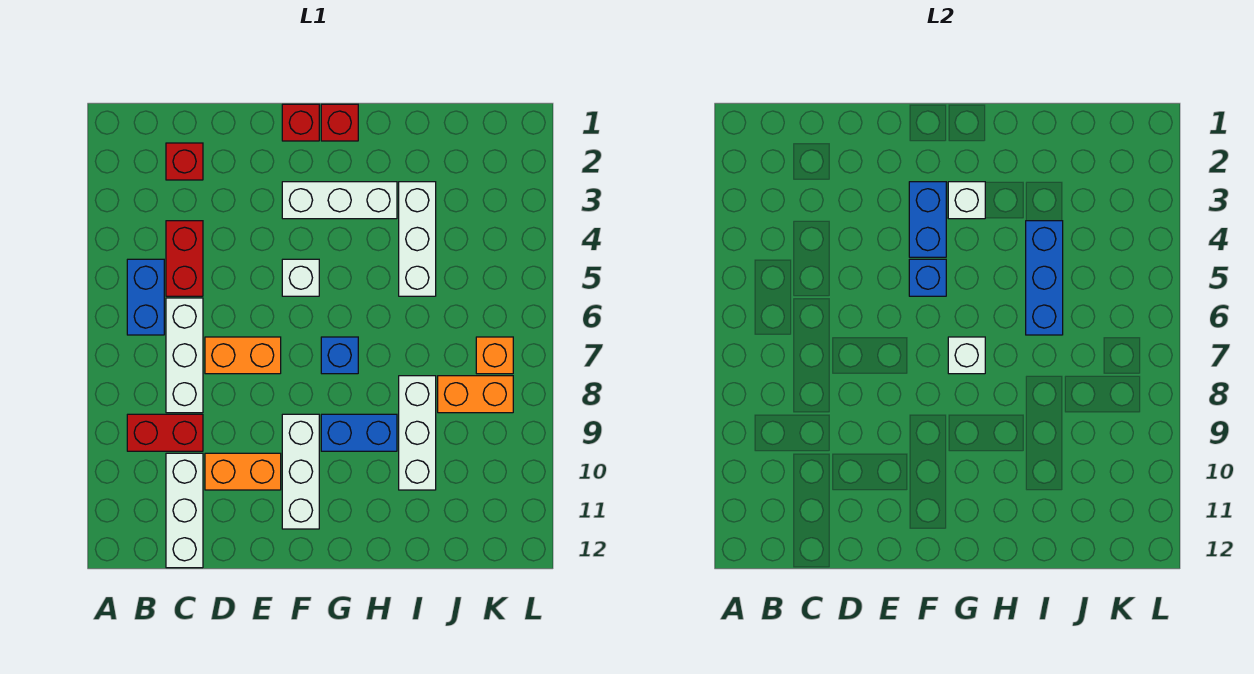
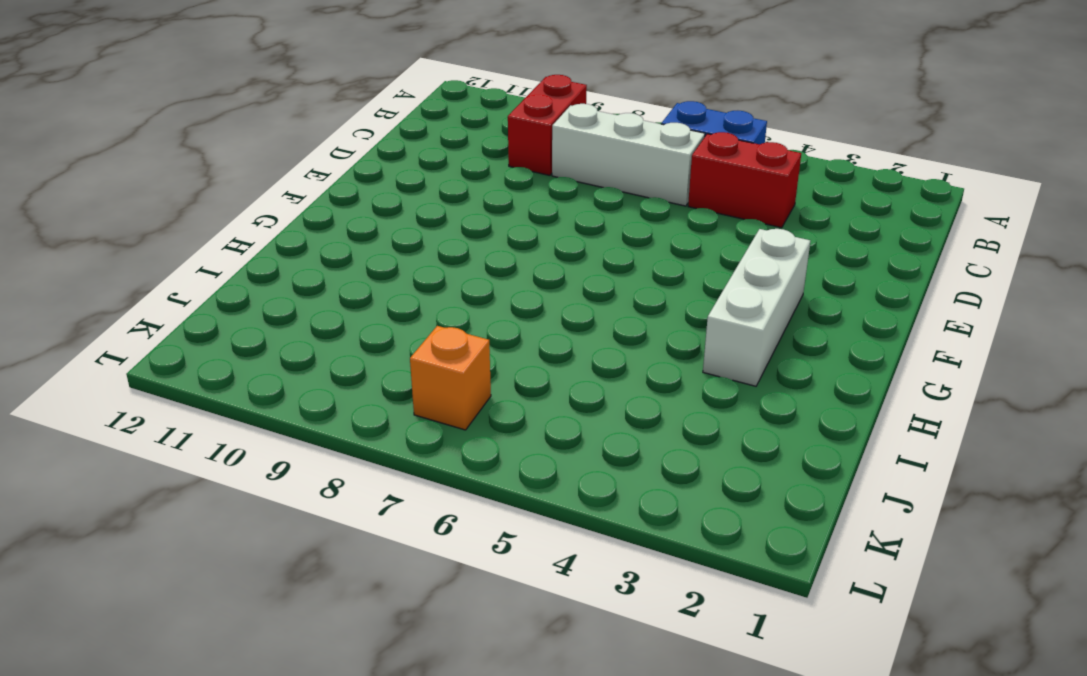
none -> red brick C2 level 1
none -> white brick C10:C12 level 1
none -> orange brick D7:E7 level 1

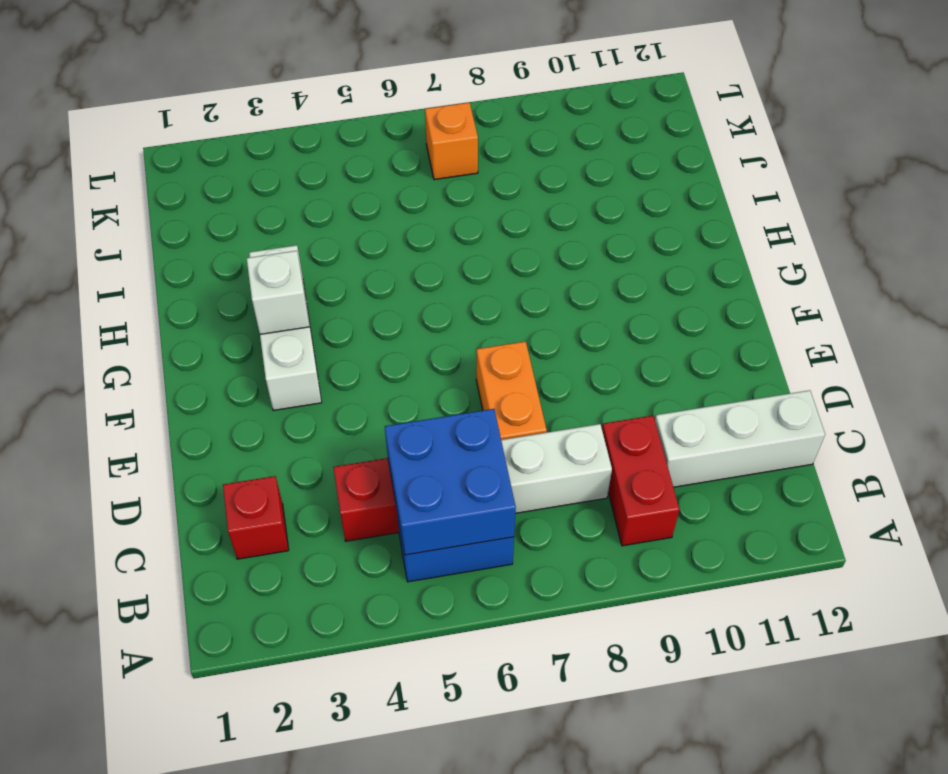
blue brick B5:C6 level 2 -> none
none -> orange brick D10:E10 level 1
none -> red brick F1 level 1
none -> white brick F5 level 1

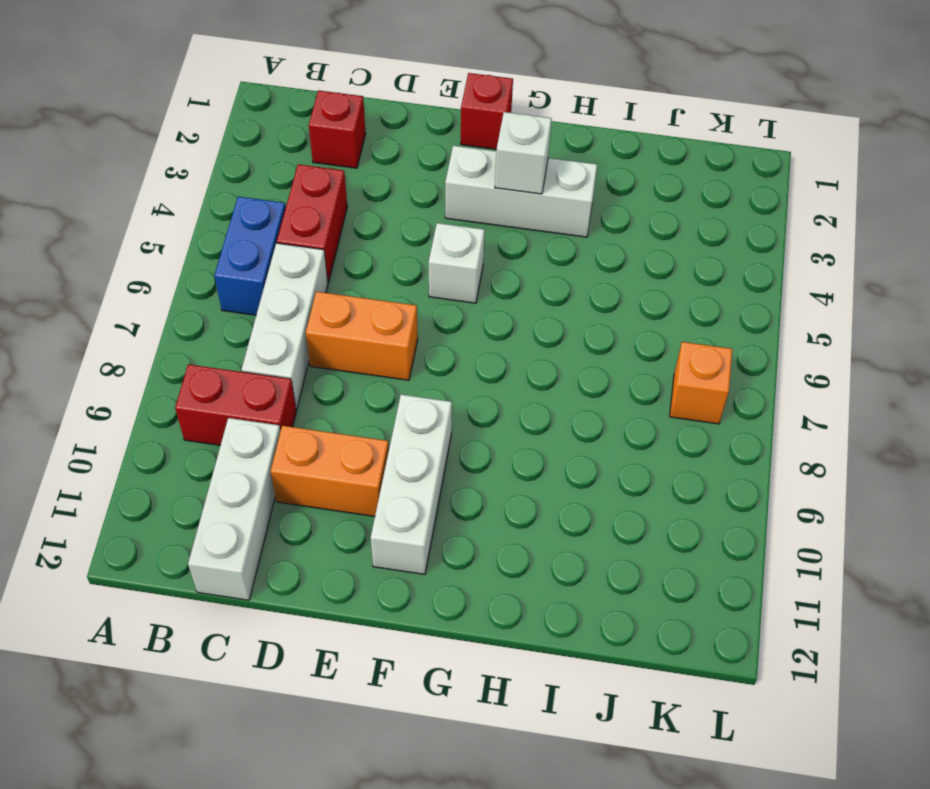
none -> red brick G1 level 1
none -> blue brick G7 level 1
none -> blue brick G9:H9 level 1

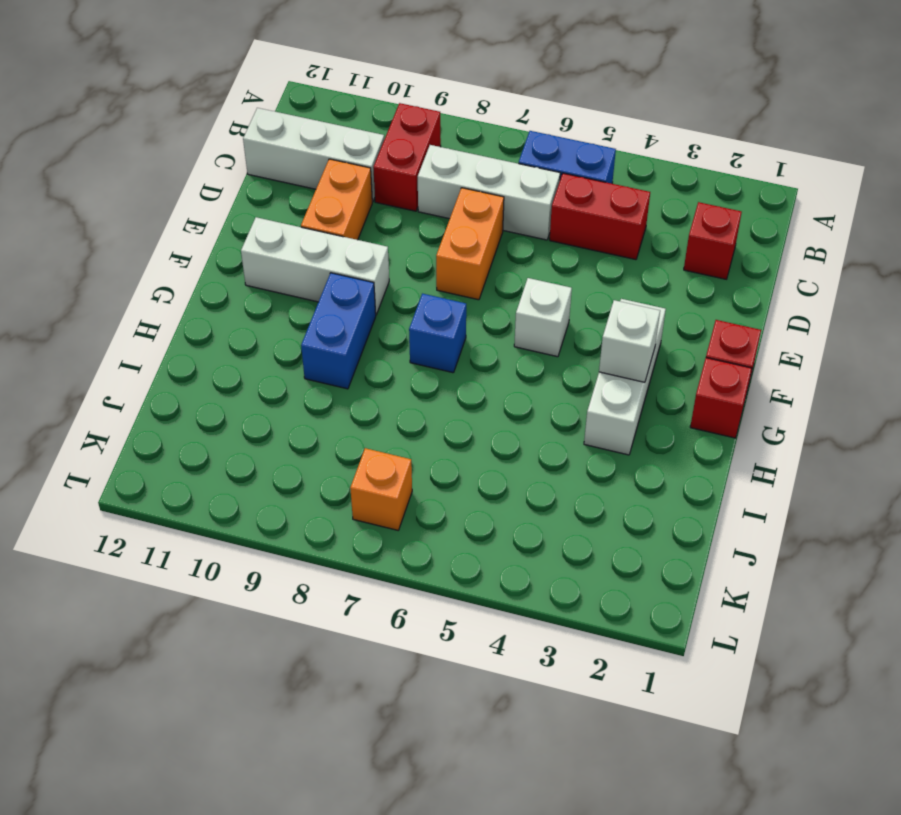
none -> white brick I3:I5 level 1
none -> white brick I8:I10 level 1
none -> orange brick J8:K8 level 1

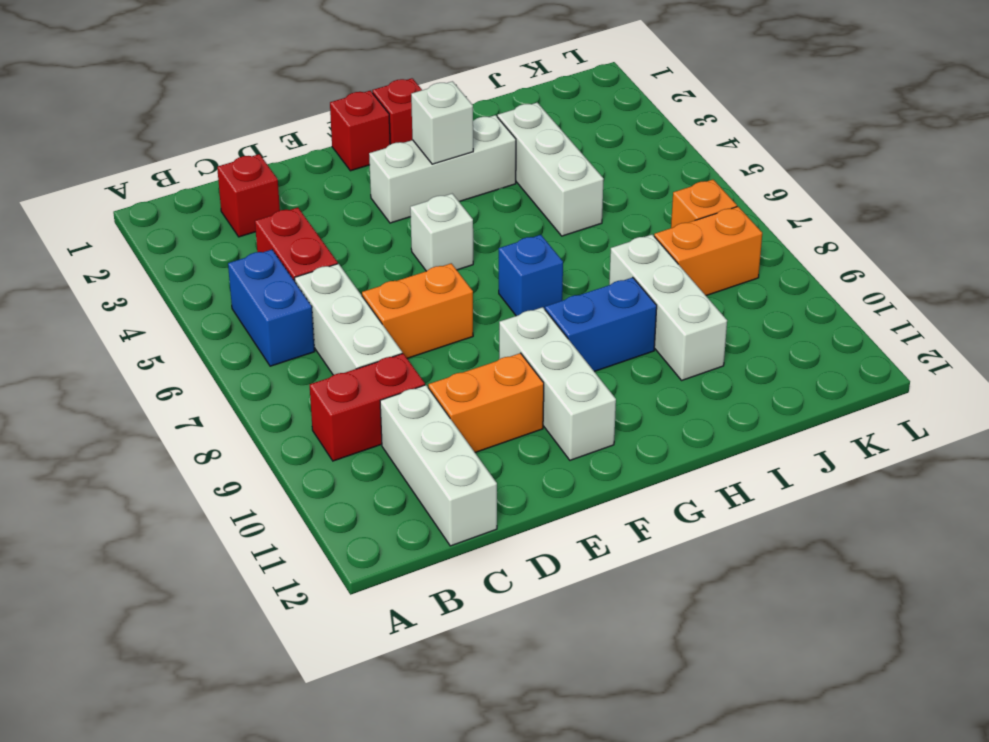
none -> blue brick F3:F4 level 2
none -> blue brick F5 level 2
none -> white brick G7 level 2

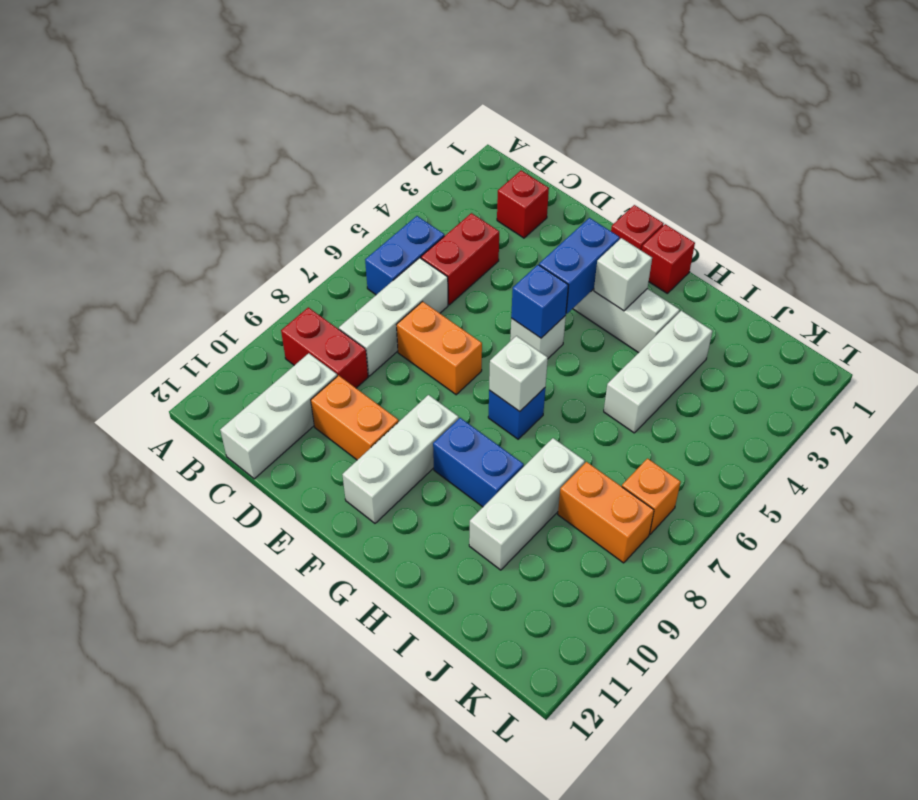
none -> blue brick I4:I6 level 2

